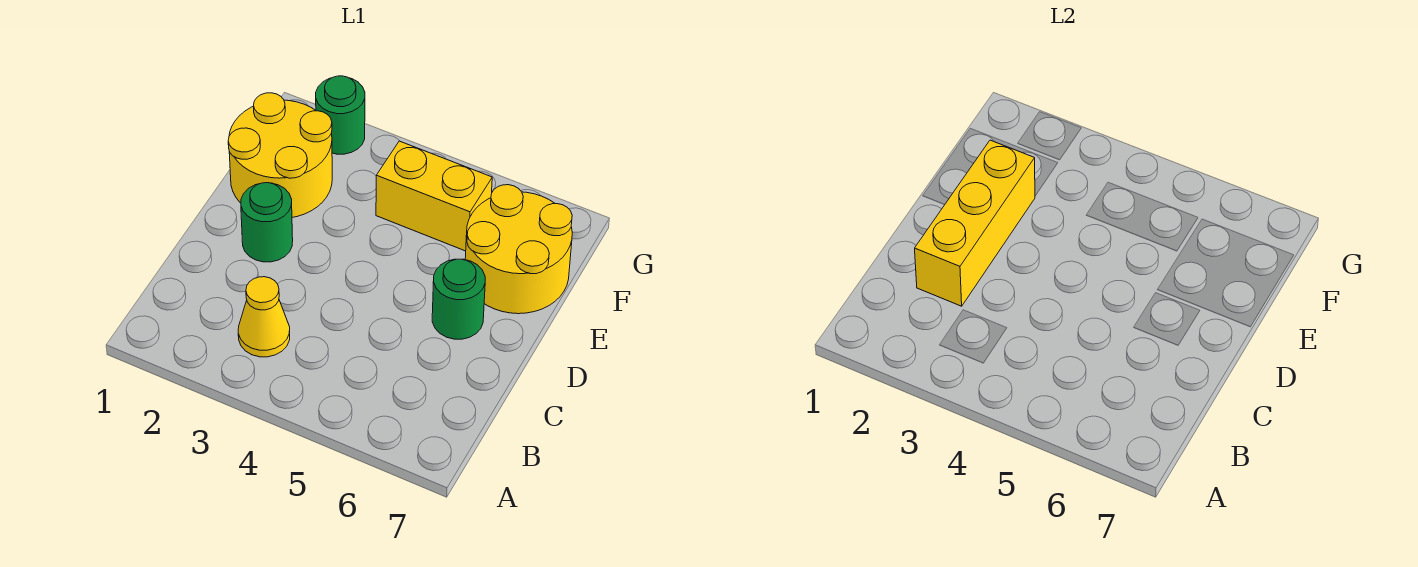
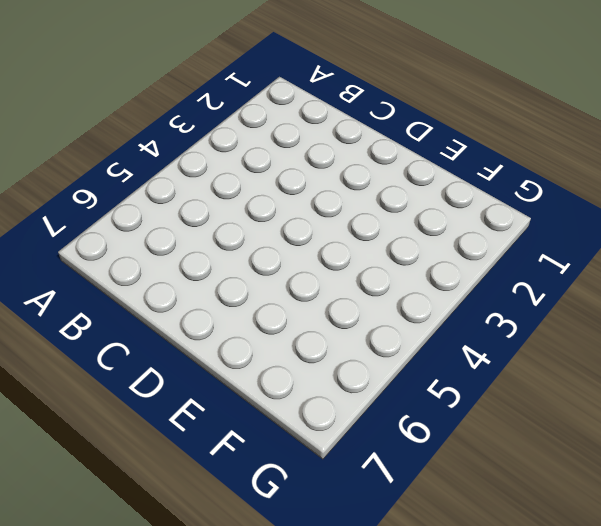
none -> yellow cone B3 level 1
none -> green round brick D2 level 1

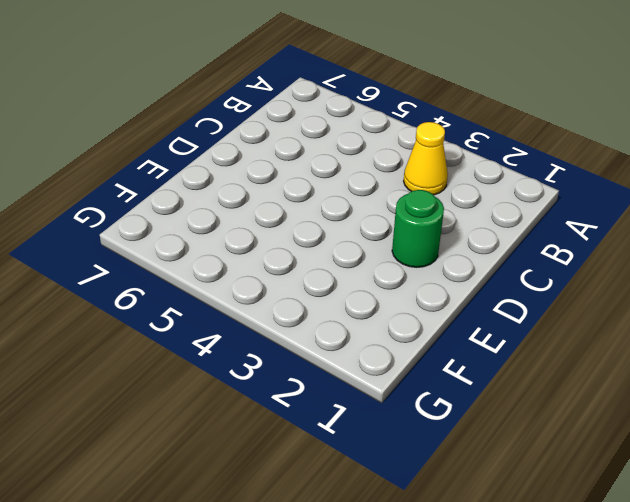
none -> green round brick D6 level 1
none -> yellow round brick E1:F2 level 1

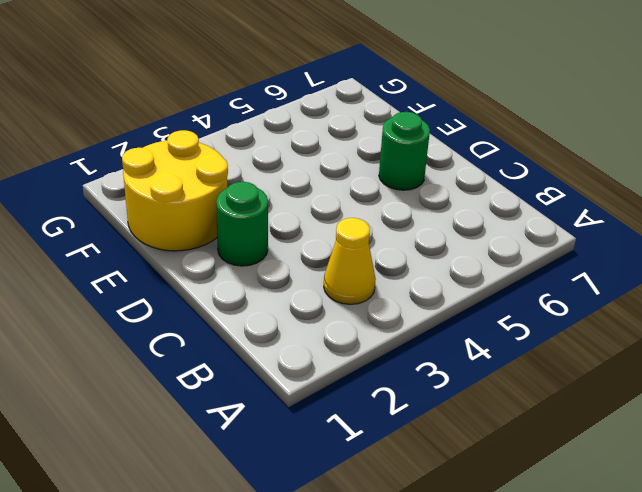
none -> yellow round brick E6:F7 level 1
none -> yellow brick F4:F5 level 1

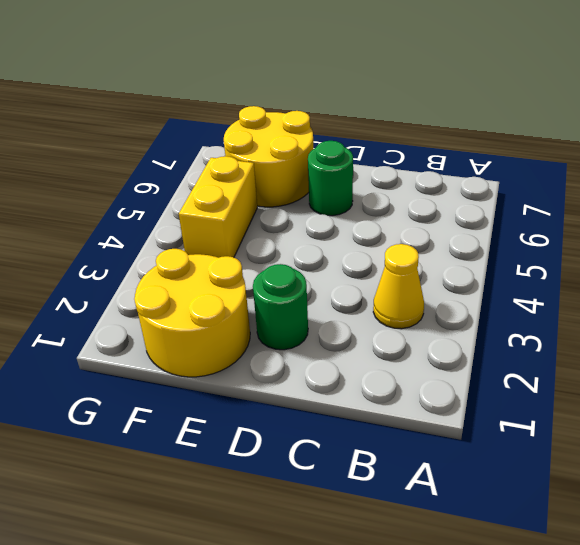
none -> green round brick G2 level 1
none -> yellow brick C2:E2 level 2

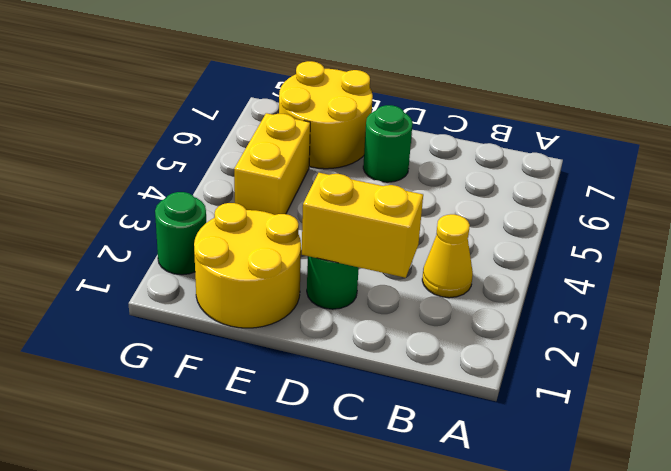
yellow brick C2:D2 level 2 -> yellow brick C2:E2 level 2

